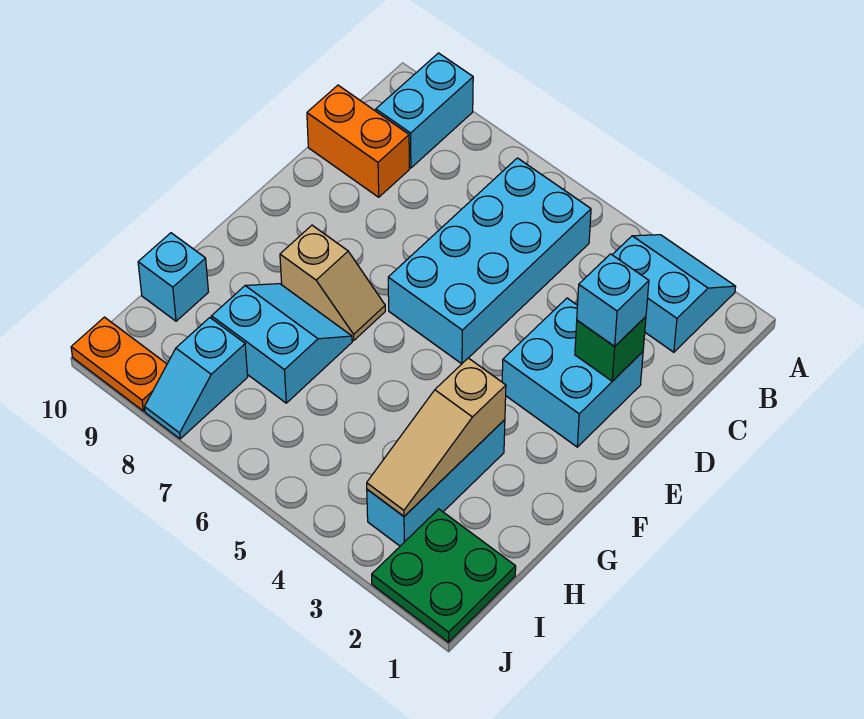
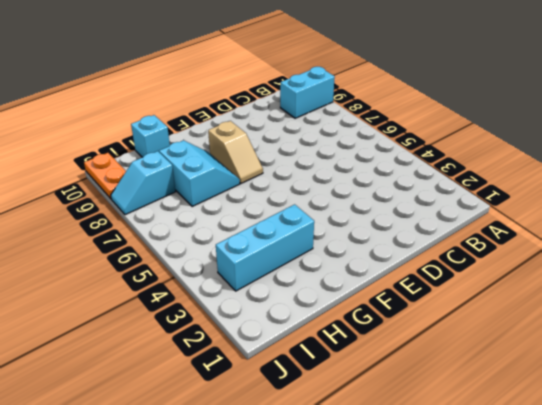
none -> cyan slope A2:B3 level 1 top B
none -> cyan brick B5:E6 level 1
none -> orange brick C9:C10 level 1

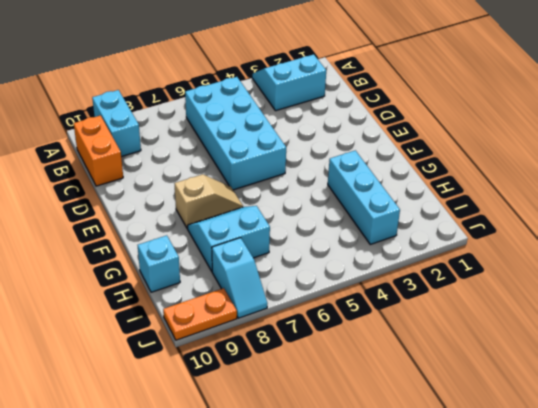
orange brick B10:C10 level 1 -> orange brick C9:C10 level 1
none -> cyan brick D2:E3 level 1
none -> green plate I1:J2 level 1
none -> green brick D2 level 2

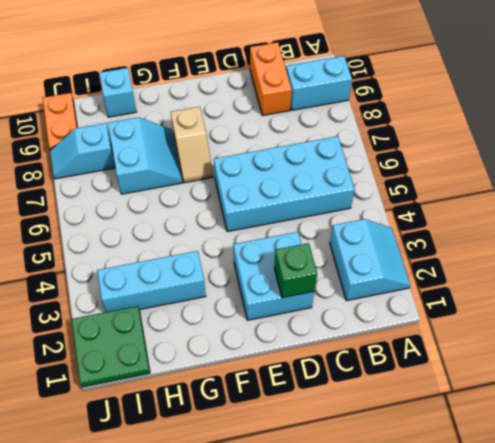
none -> tan slope G3:I3 level 2 top G
none -> cyan brick D2 level 3

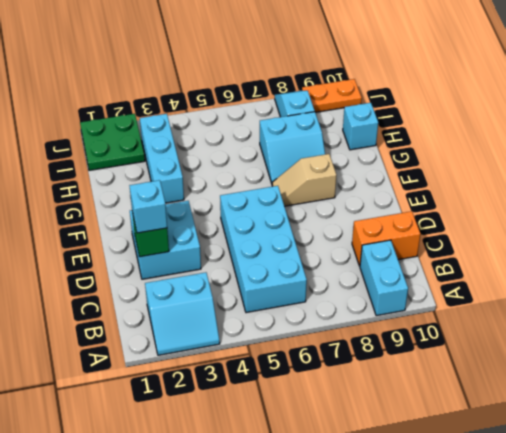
none -> tan slope G3:I3 level 2 top G

